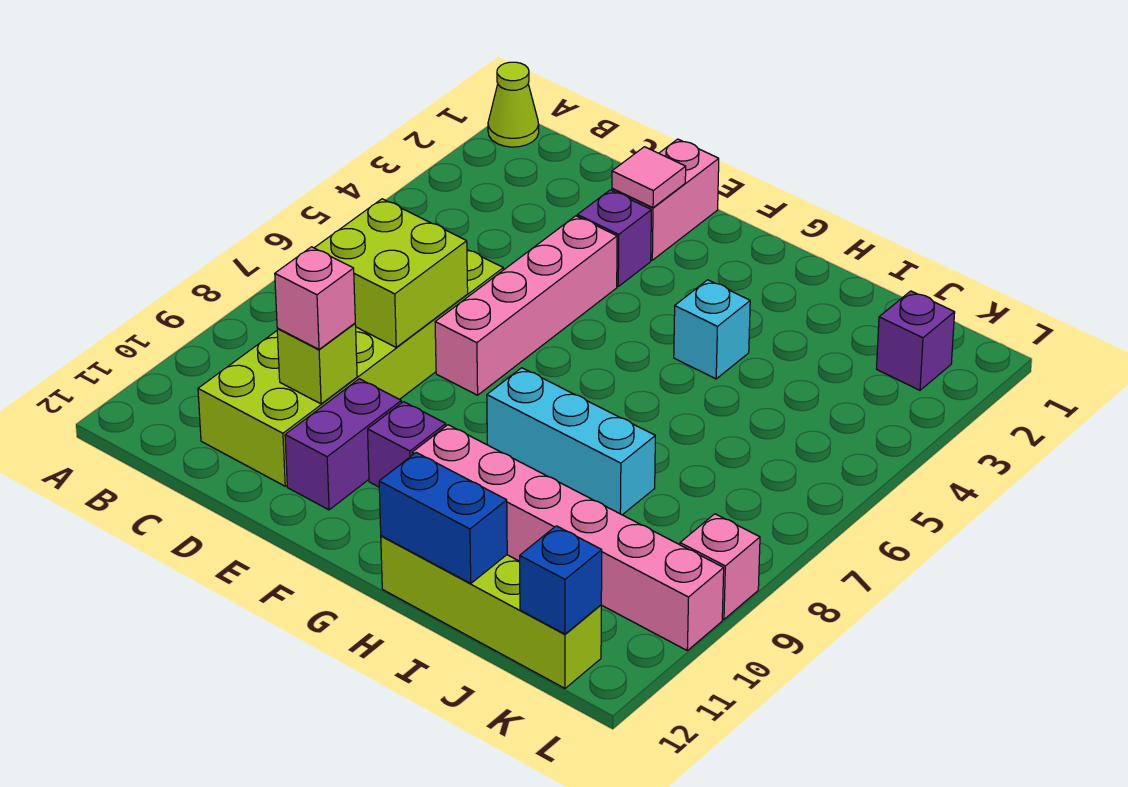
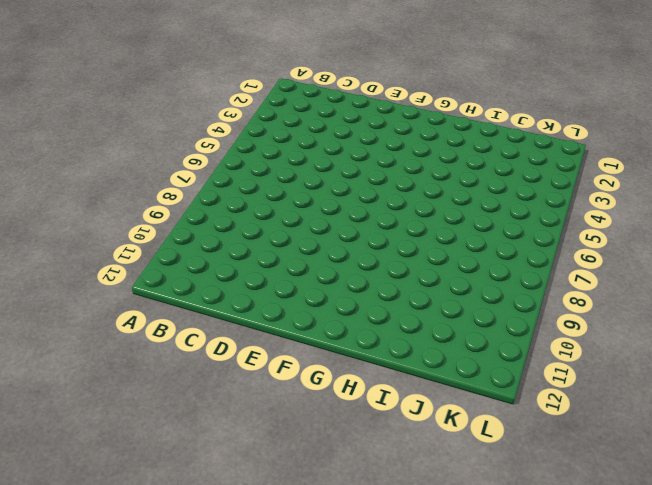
none -> lime cone A1 level 1
none -> lime brick C6:D11 level 1
none -> pink brick E1:E2 level 1

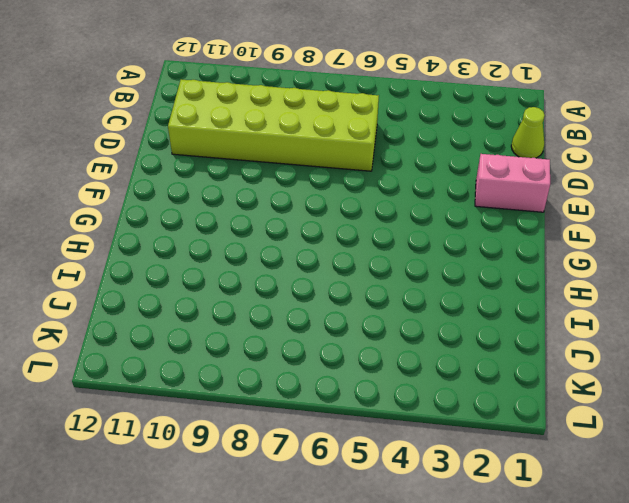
lime cone C1 level 1 -> lime cone A1 level 1
none -> purple brick E3 level 1
none -> pink brick E4:E7 level 1
none -> purple brick E10:E11 level 1

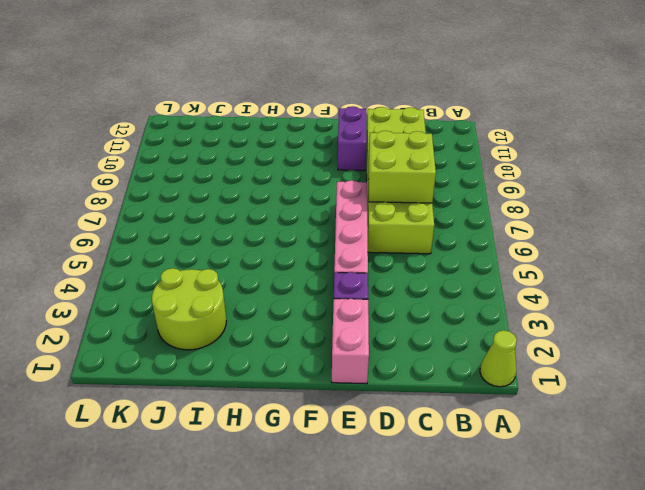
lime round brick I2:J3 level 1 -> none
none -> purple brick F10 level 1
none -> cyan brick G8:I8 level 1
none -> pink brick G10:L10 level 1

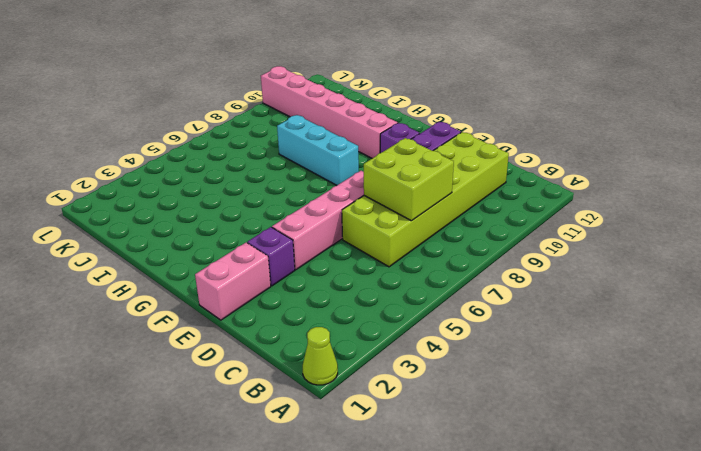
none -> cyan brick H4 level 1
none -> lime brick H12:K12 level 1
none -> purple brick K2 level 1

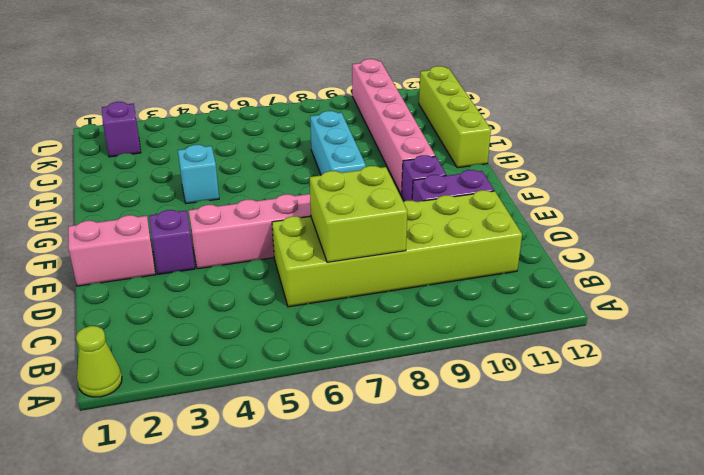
none -> pink brick L9 level 1
none -> lime brick D10 level 2
none -> pink tile E2 level 2

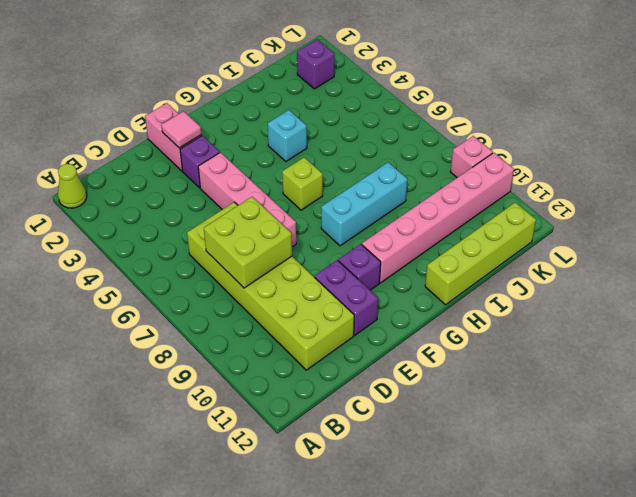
lime brick G6 level 1 -> lime brick D10 level 2
none -> blue brick H12:I12 level 2
none -> blue brick K12 level 2
none -> pink brick D10 level 3

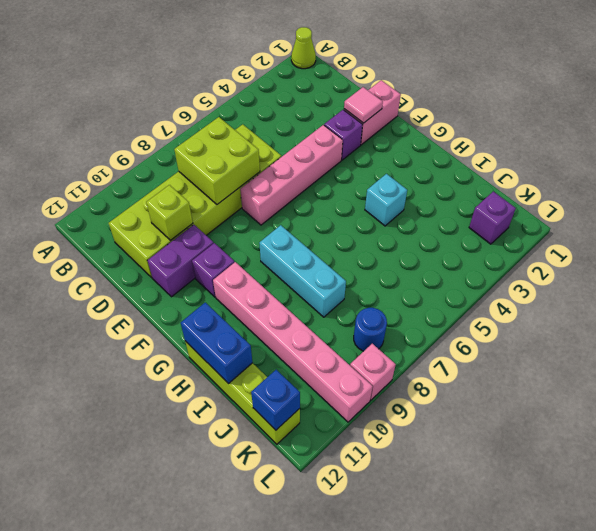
blue round brick K8 level 1 -> none
none -> pink brick D10 level 3

